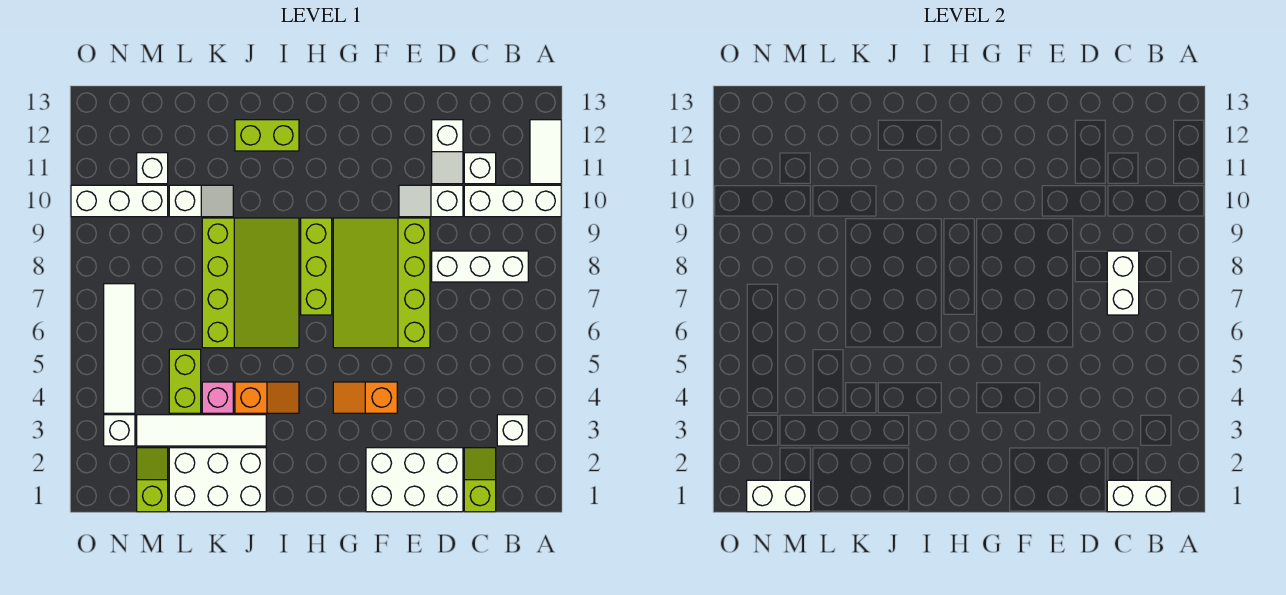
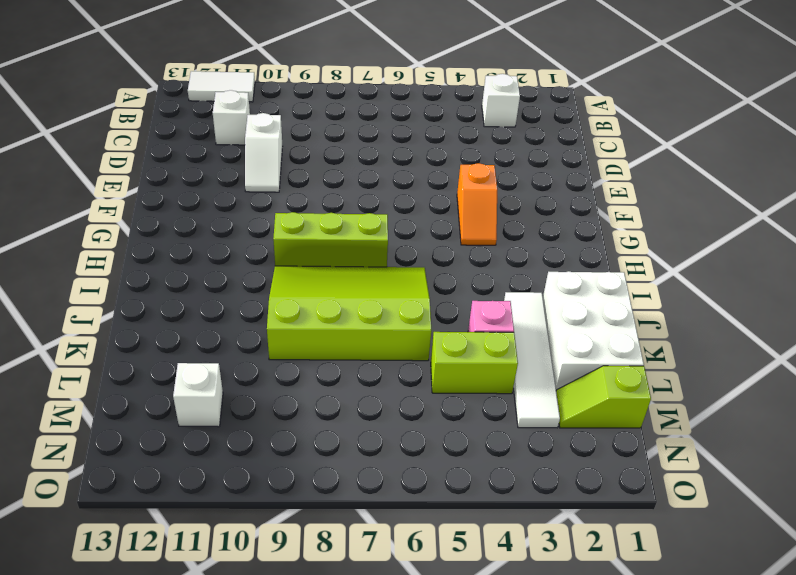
none -> white brick A10:C10 level 1
none -> white brick B8:D8 level 1
none -> lime slope C1:C2 level 1 top 1

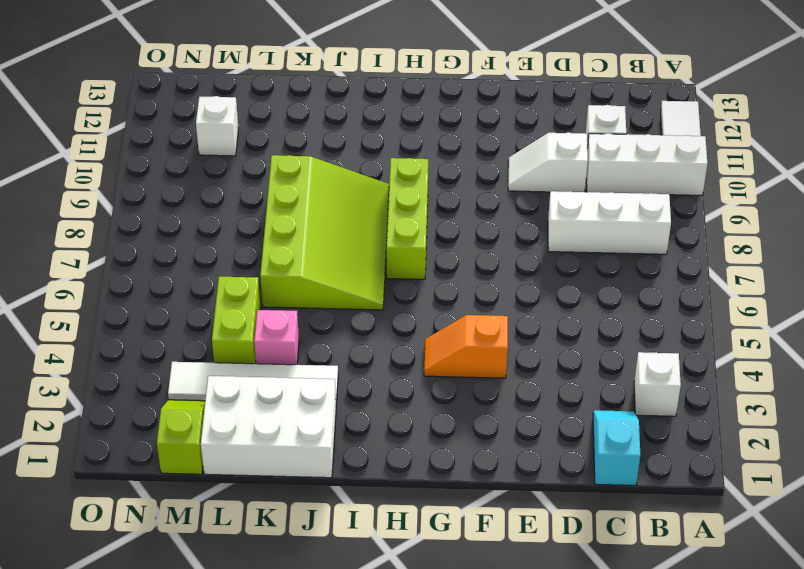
cyan slope C1:C2 level 1 top 1 -> lime slope C1:C2 level 1 top 1
none -> white brick D1:F2 level 1
none -> white slope D11:D12 level 1 top 12
none -> lime slope E6:G9 level 1 top E

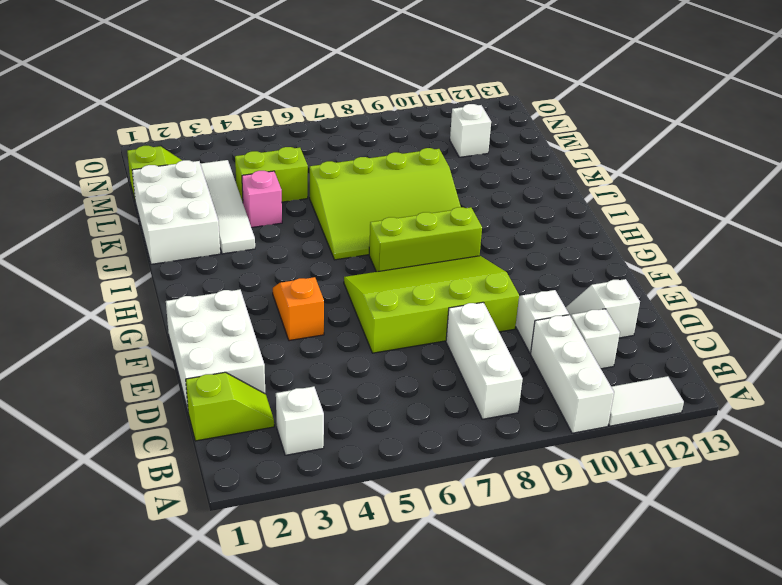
none -> orange slope I4:J4 level 1 top J
none -> lime brick I12:J12 level 1
none -> white slope K10:L10 level 1 top L

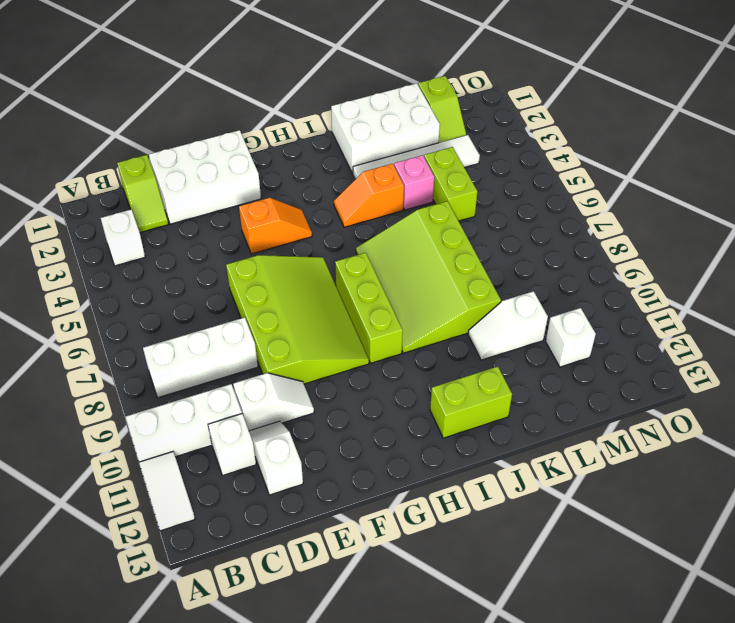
none -> white brick M10:O10 level 1
none -> white brick N3 level 1
none -> white tile N4:N7 level 1

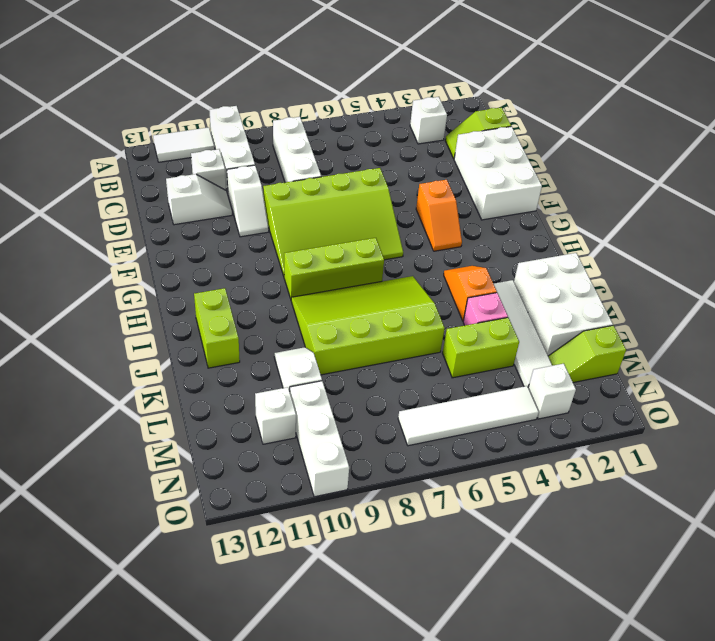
none -> white brick B1:C1 level 2
none -> white brick C7:C8 level 2
none -> white brick M1:N1 level 2

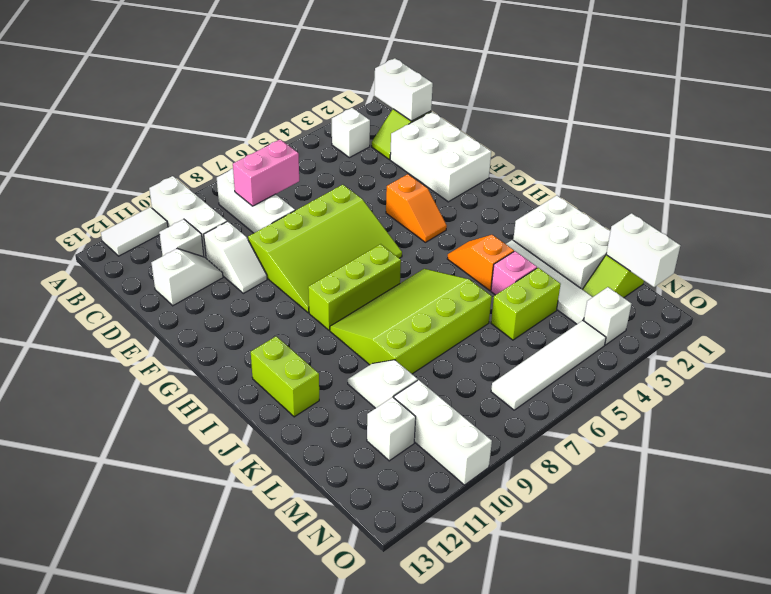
pink brick C7:C8 level 2 -> white brick C7:C8 level 2

